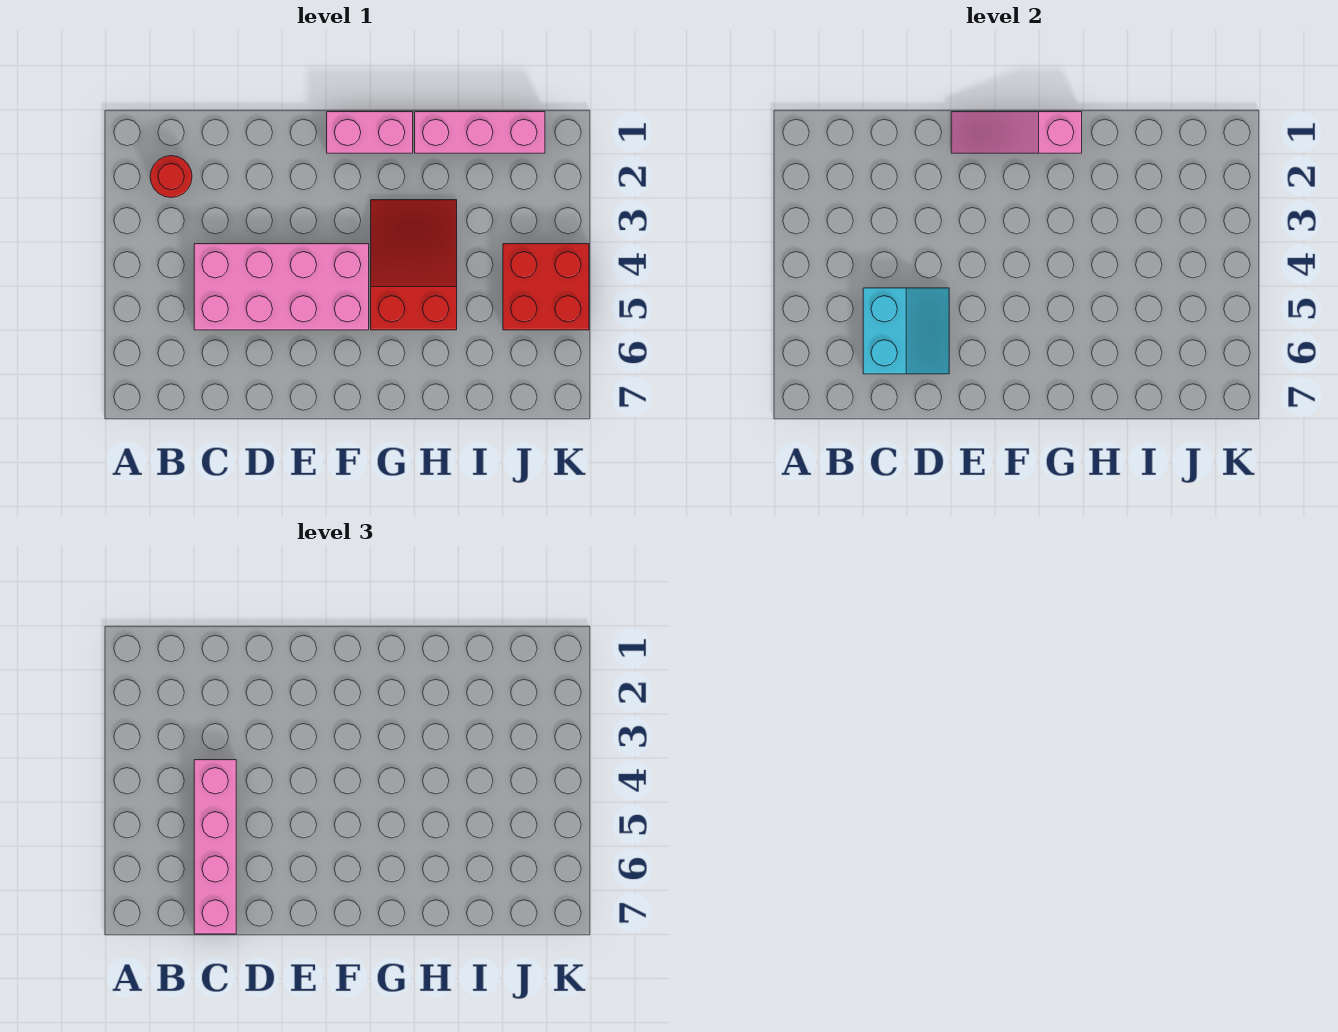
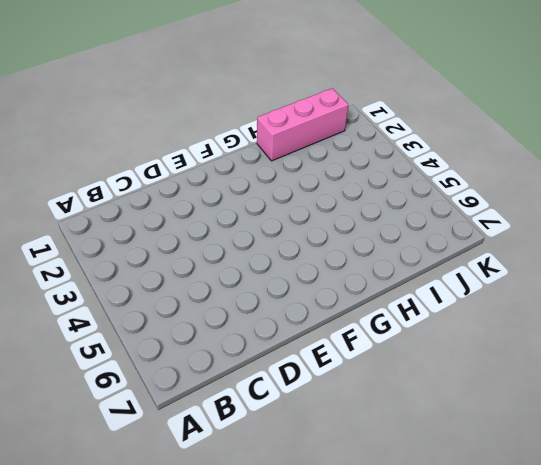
none -> red round brick B2 level 1
none -> pink brick C4:F5 level 1

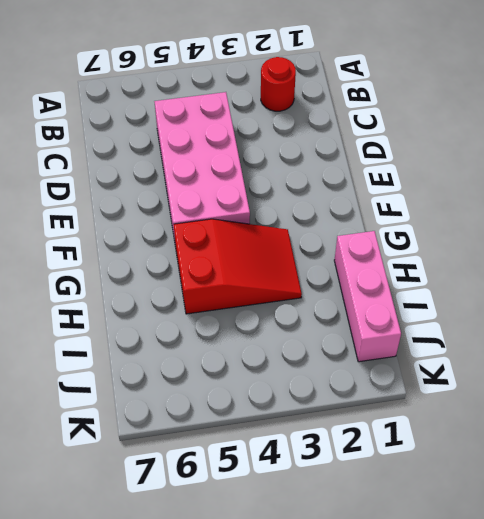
none -> pink brick F1:G1 level 1
none -> red brick J4:K5 level 1

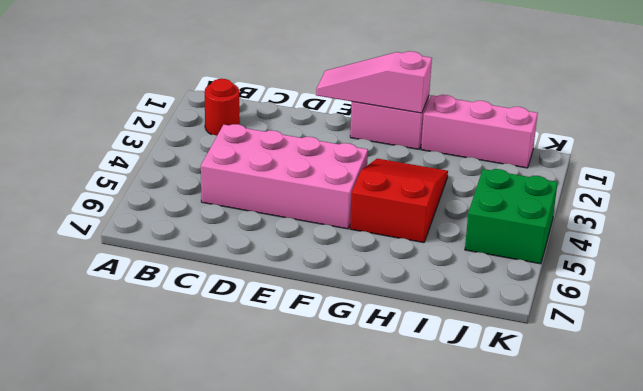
green brick J4:K5 level 1 -> red brick J4:K5 level 1
none -> cyan slope C5:D6 level 2 top C
none -> pink brick C4:C7 level 3

